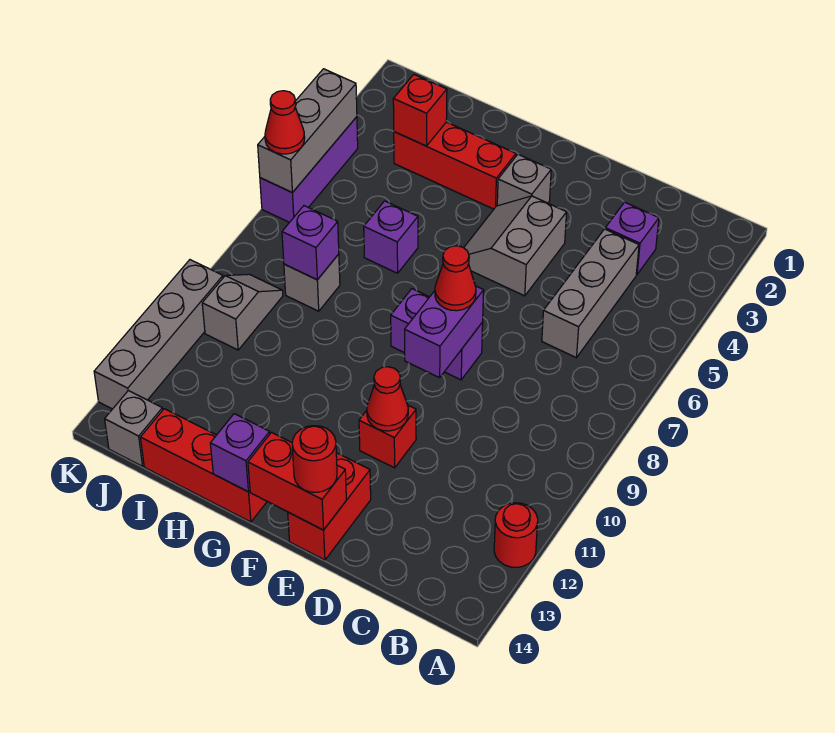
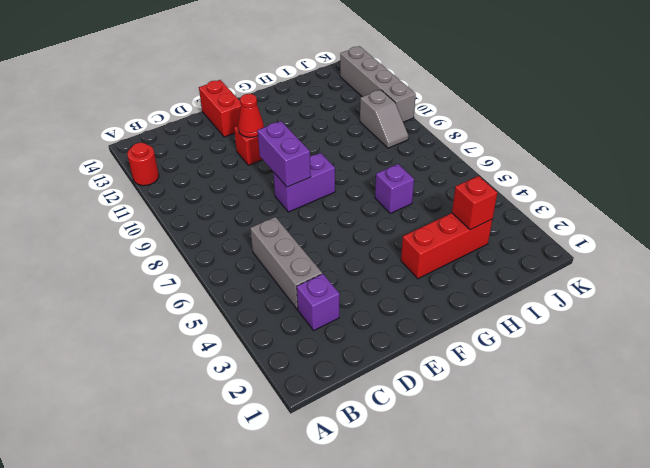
none -> grey slope E4:F5 level 1 top E
none -> grey brick F3 level 1
none -> red brick G14:I14 level 1

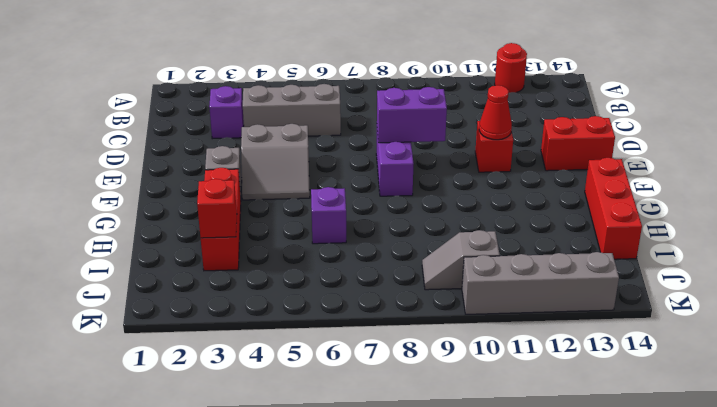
none -> grey brick I8 level 1
none -> grey brick J14 level 1
none -> purple brick K4:K6 level 1

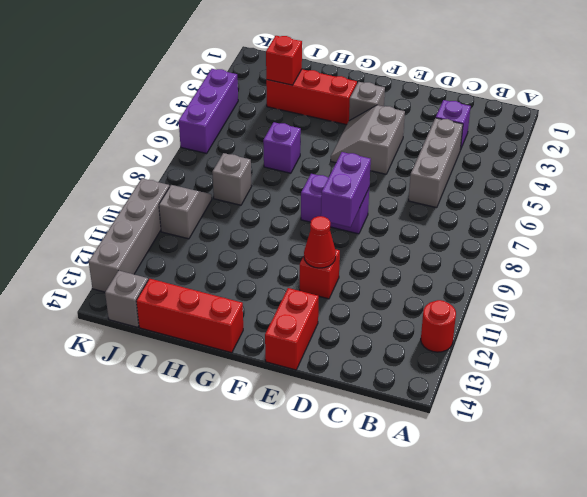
none -> red brick E14:F14 level 2
none -> purple brick G14 level 2
none -> purple brick I8 level 2

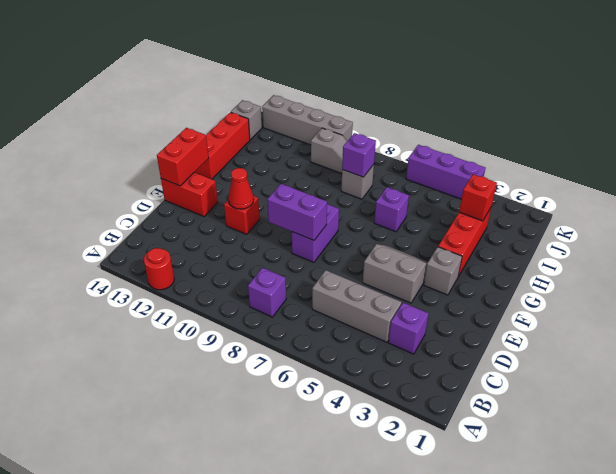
purple brick B8 level 1 -> purple brick G14 level 2
none -> grey brick K4:K6 level 2
none -> red cone E8 level 3
none -> red round brick E14 level 3

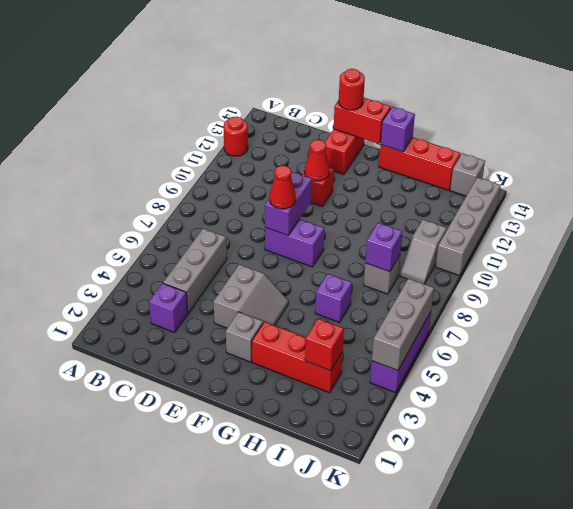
none -> red cone K6 level 3

